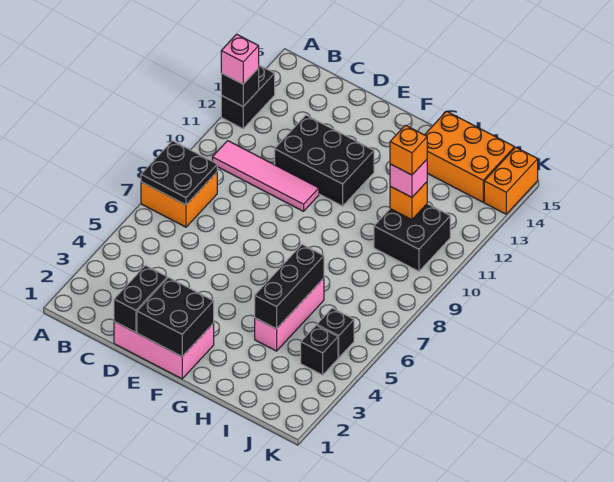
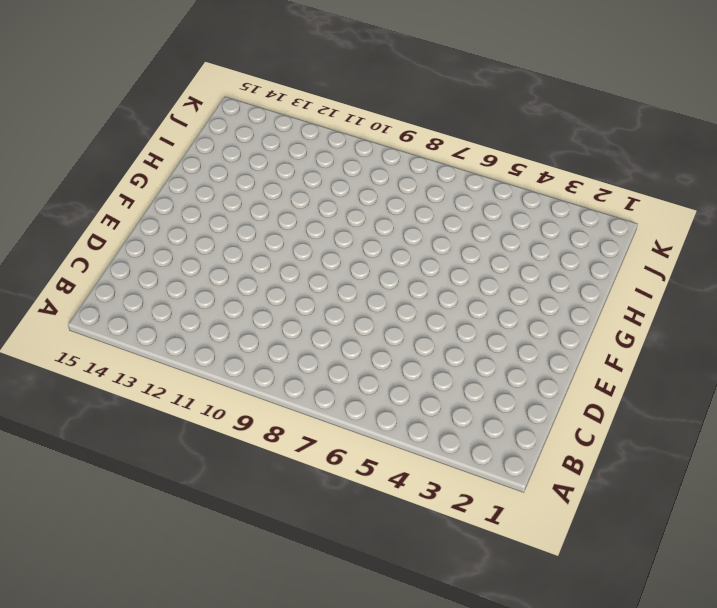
none -> orange brick A7:B8 level 1
none -> black brick A12:A13 level 1
none -> pink tile B10:E10 level 1

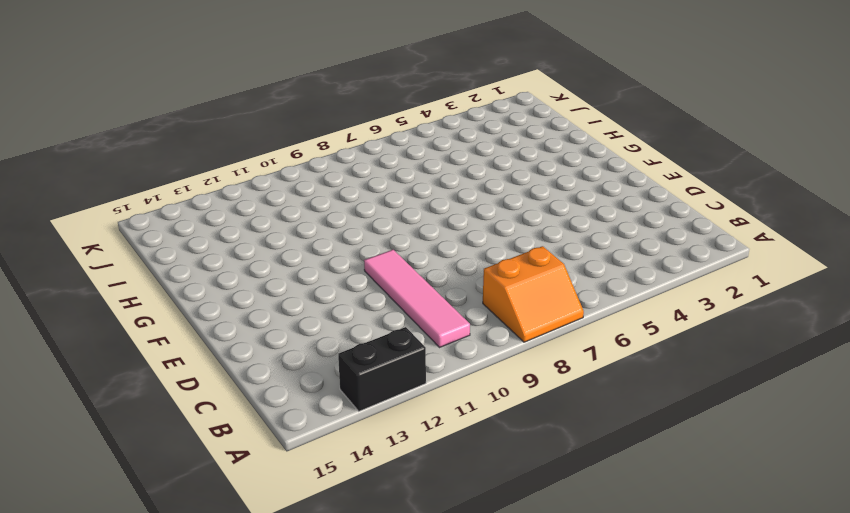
orange slope A7:B8 level 1 top B -> orange brick A7:B8 level 1
none -> pink brick D1:F2 level 1
none -> black brick D11:F12 level 1
none -> pink brick H4:H6 level 1

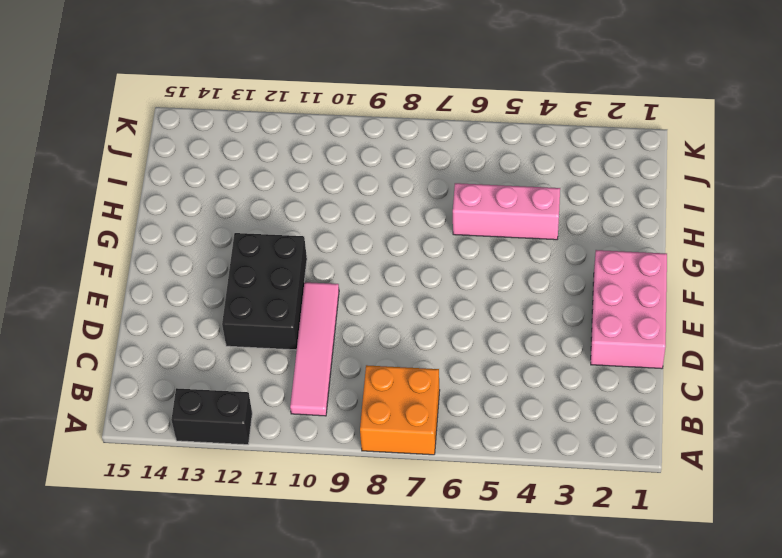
none -> orange brick H14:J15 level 1
none -> black brick I10:J11 level 1
none -> black brick J4 level 1

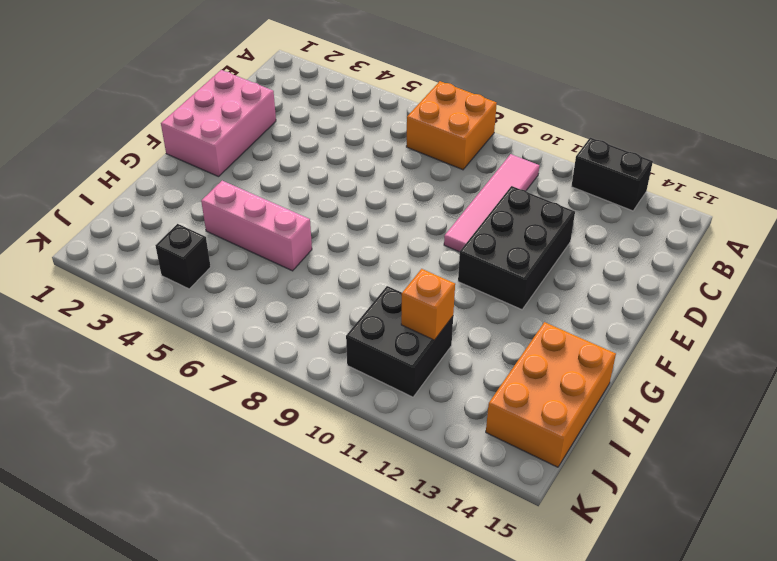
none -> black brick J5 level 1
none -> orange brick K14:K15 level 1
none -> black plate A7:B8 level 2

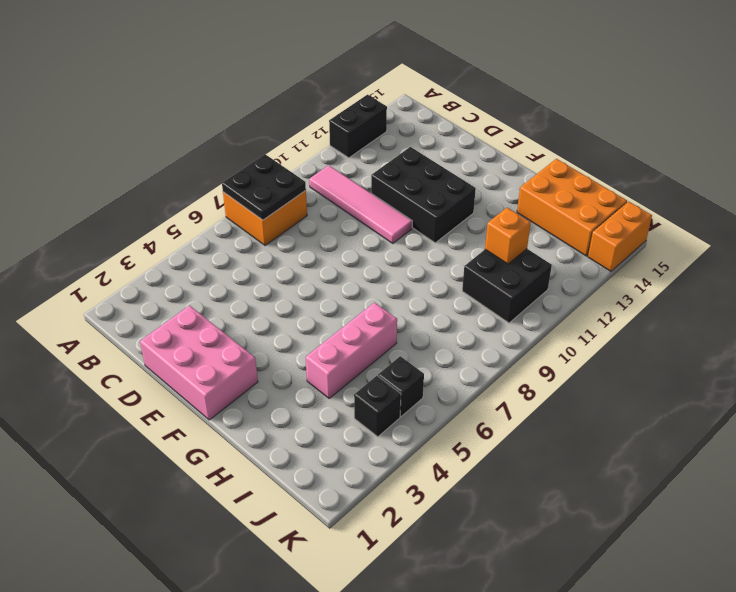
none -> black brick A12 level 2
none -> black brick D1:D2 level 2
none -> black brick E1:F2 level 2

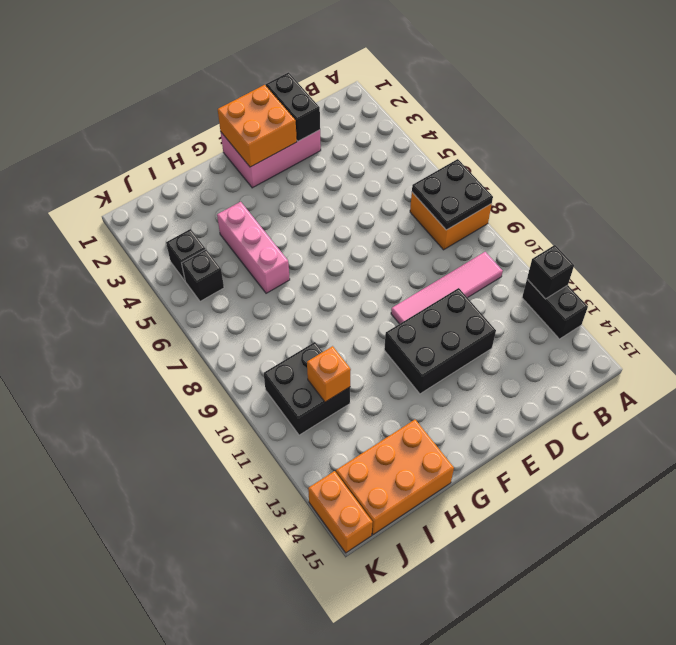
orange brick E1:F2 level 2 -> black brick E1:F2 level 2
none -> black brick H4:H6 level 2
none -> pink brick A12 level 3
none -> pink brick I11 level 3

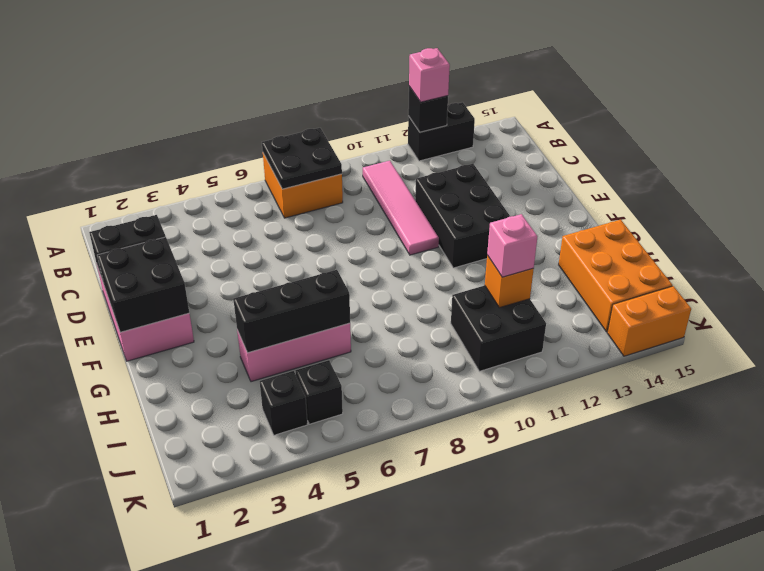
none -> orange brick I11 level 4

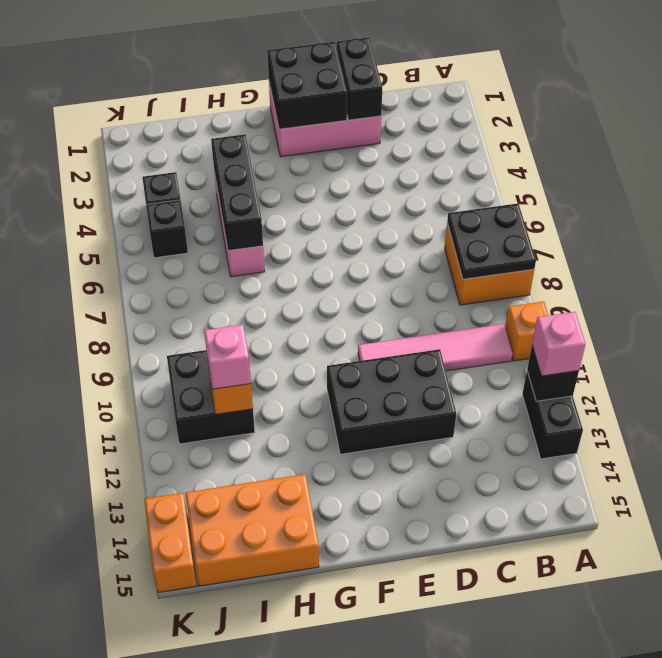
orange brick A10 level 1 -> orange brick I11 level 4

